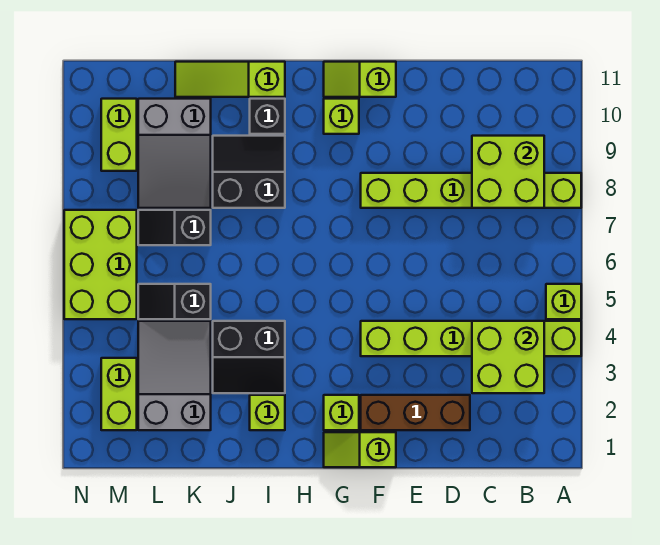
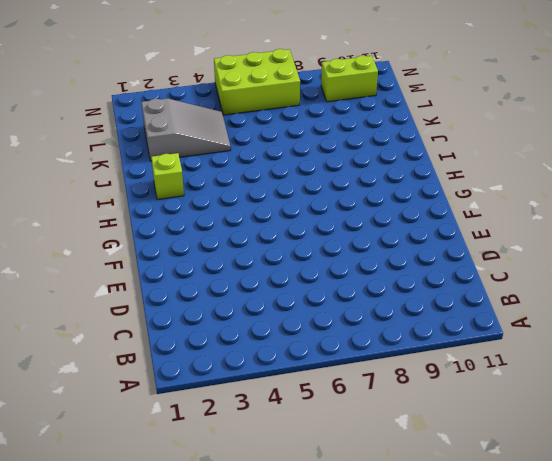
none -> lime brick A4:F4 level 1
none -> lime brick A5 level 1
none -> lime brick A8:F8 level 1

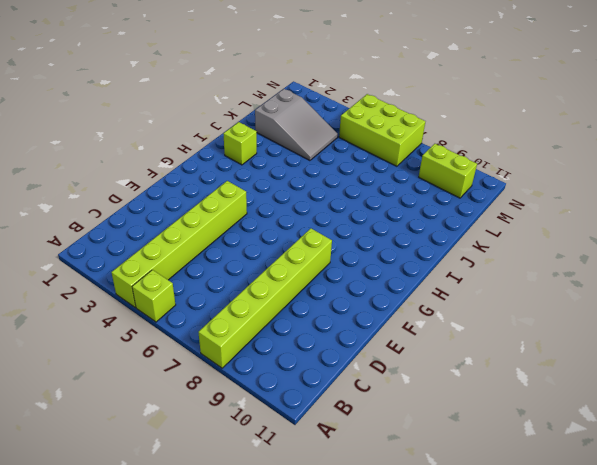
none -> brown brick D2:F2 level 1
none -> lime slope F1:G1 level 1 top F
none -> lime slope F11:G11 level 1 top F

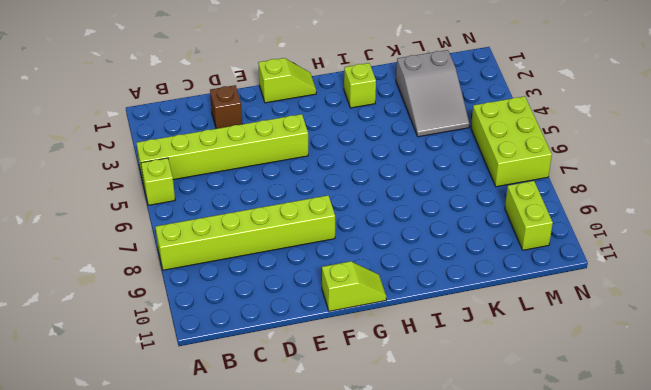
brown brick D2 level 1 -> brown brick D2:F2 level 1
none -> lime brick G2 level 1
none -> lime brick G10 level 1
none -> black slope I3:J4 level 1 top 4

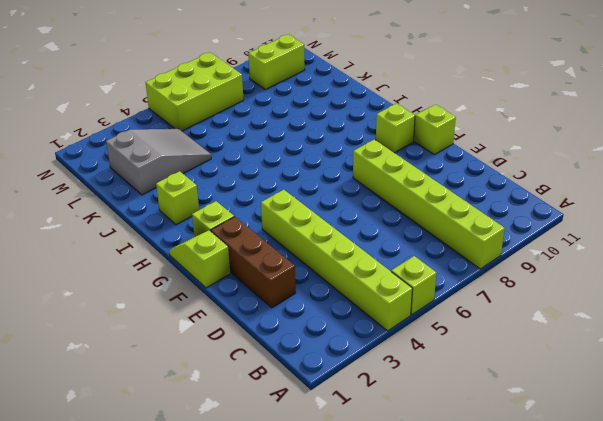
none -> black slope I3:J4 level 1 top 4
none -> black slope I8:J9 level 1 top 8
none -> black brick I10 level 1

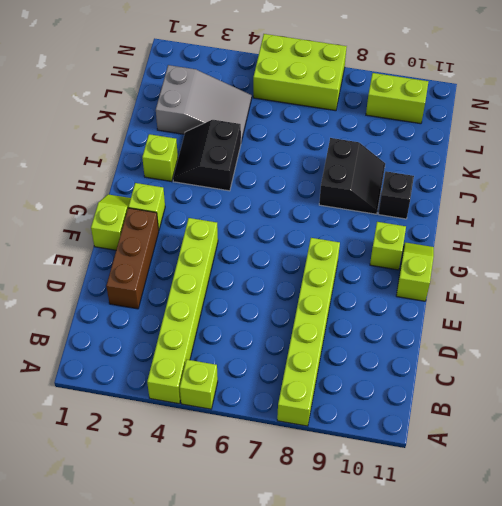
none -> lime slope I11:K11 level 1 top I
none -> black slope K5:L5 level 1 top K
none -> black slope K7:L7 level 1 top K

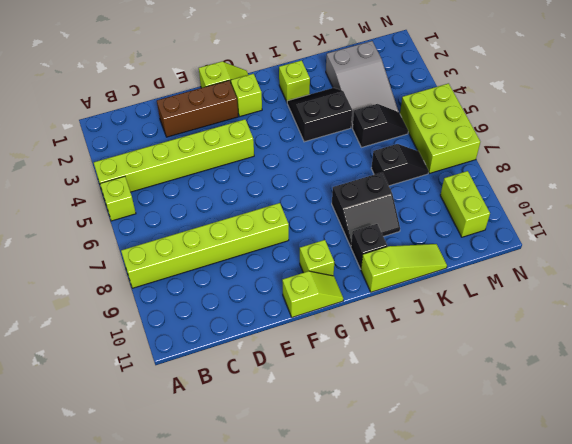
none -> grey slope K8:L10 level 1 top 10
none -> lime brick M2:M3 level 1
none -> lime brick B3:C4 level 2

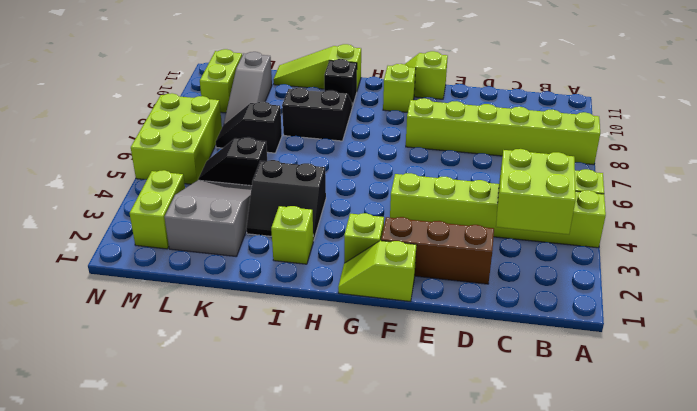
grey slope L8:L10 level 1 top 10 -> grey slope K8:L10 level 1 top 10
none -> lime brick B8:C9 level 2

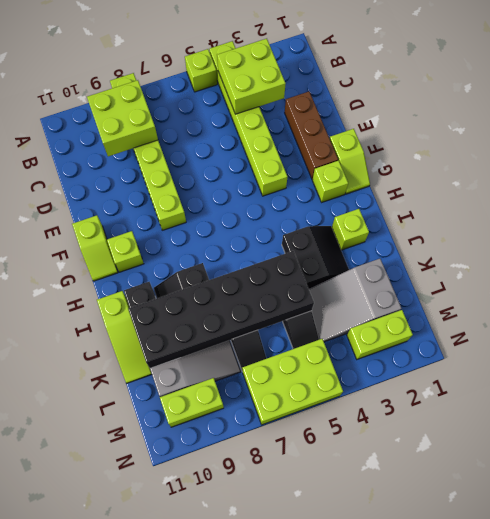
black brick J5:K10 level 2 -> none

